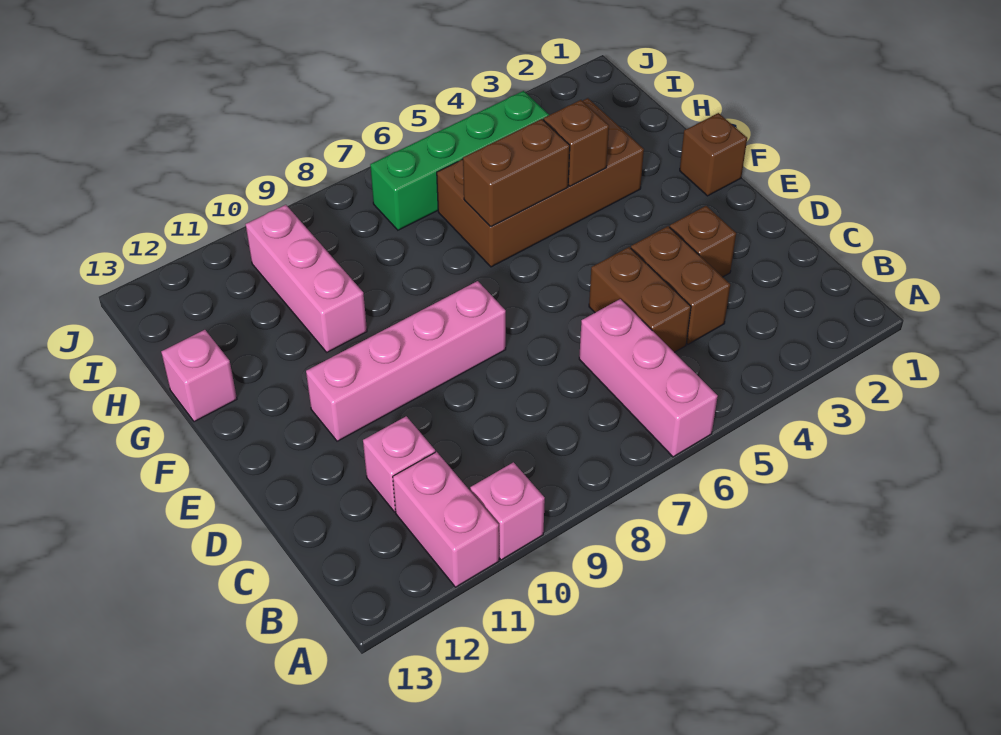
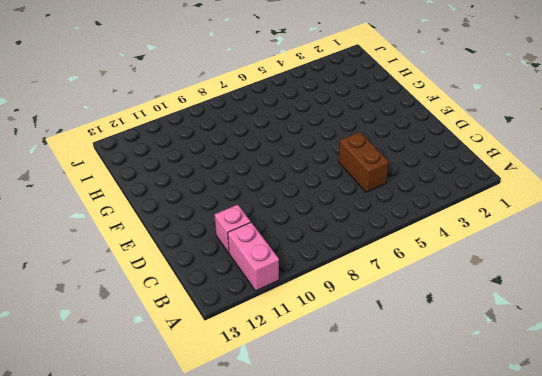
none -> pink brick A6:C6 level 1
none -> pink brick A10 level 1
none -> brown brick C4:D4 level 1

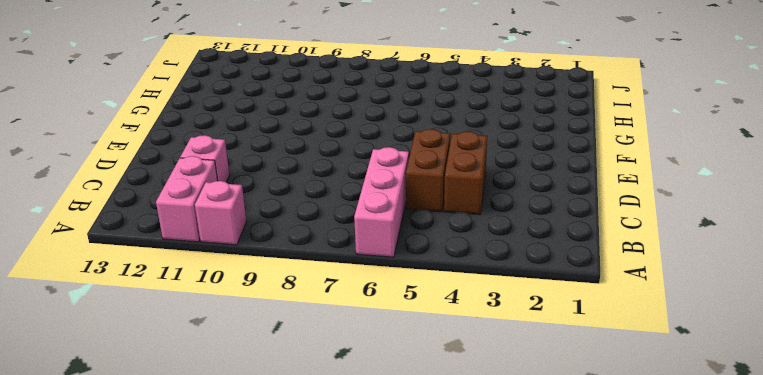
none -> brown brick D3 level 1
none -> pink brick E8:E11 level 1
none -> brown brick F1 level 1

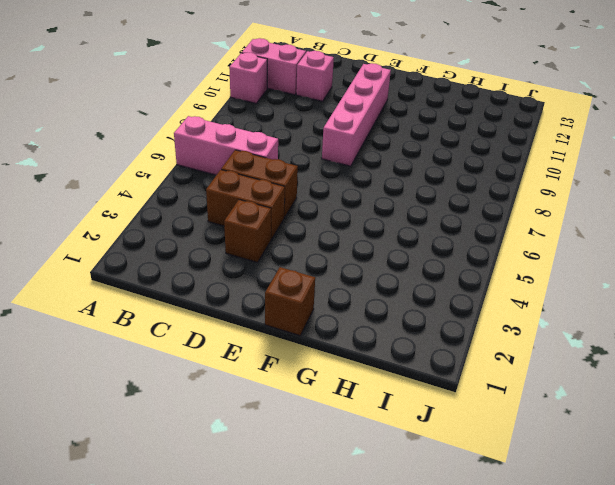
none -> brown brick G3:H6 level 1
none -> pink brick G10:I10 level 1
none -> pink brick G13 level 1

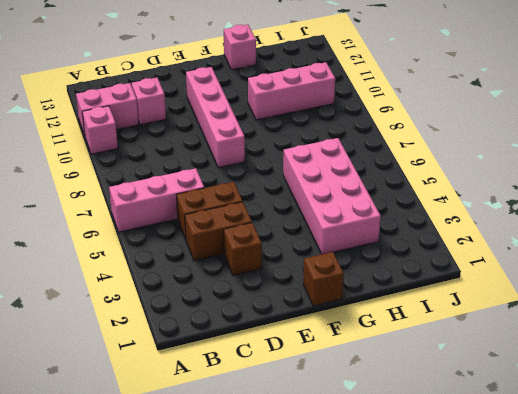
pink brick G3:H6 level 1 -> brown brick G3:H6 level 1
none -> green brick I4:I7 level 1
none -> brown brick G4 level 2
none -> brown brick G5:G6 level 2

